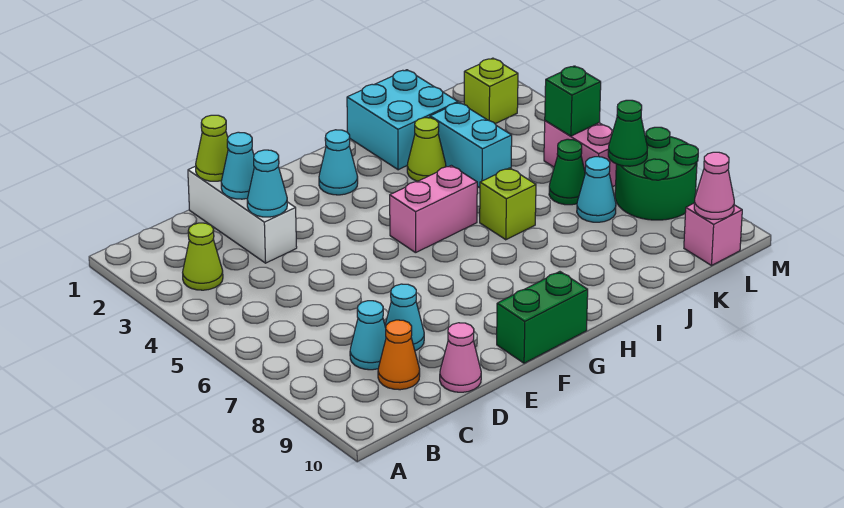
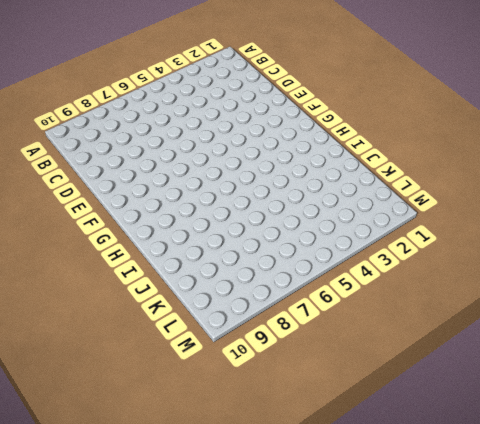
none -> lime cone B3 level 1
none -> cyan cone C8 level 1
none -> orange cone C9 level 1

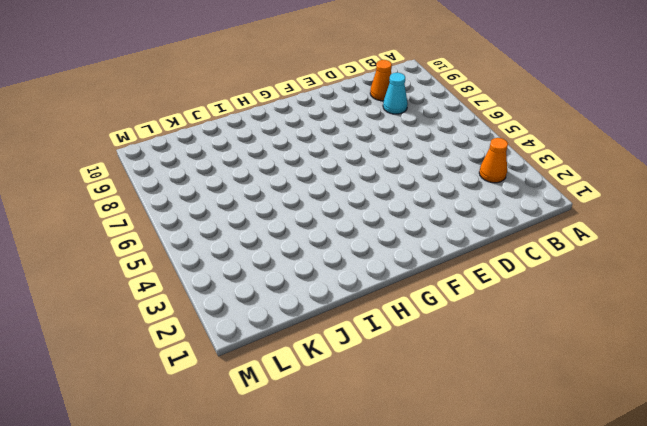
orange cone B3 level 1 -> lime cone B3 level 1
none -> white brick D1:D3 level 1
none -> cyan cone D8 level 1
none -> pink cone D10 level 1

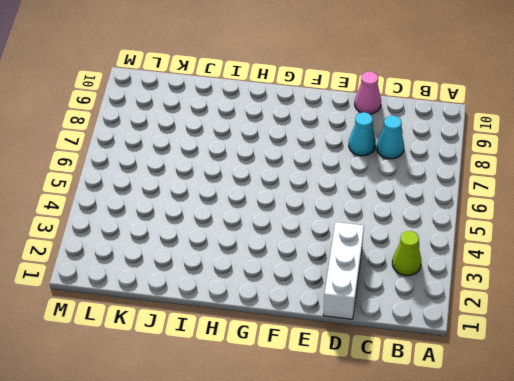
none -> orange cone C9 level 1
none -> green brick F10:G10 level 1
none -> cyan cone G2 level 1

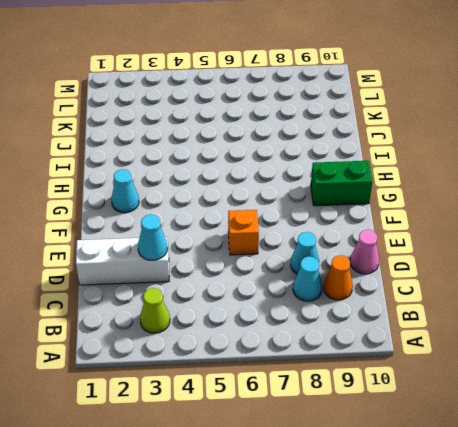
orange brick E6 level 1 -> none
green brick G9:G10 level 1 -> green brick F10:G10 level 1
none -> pink brick G5:H5 level 1
none -> cyan brick I1:J2 level 1
none -> lime cone I3 level 1

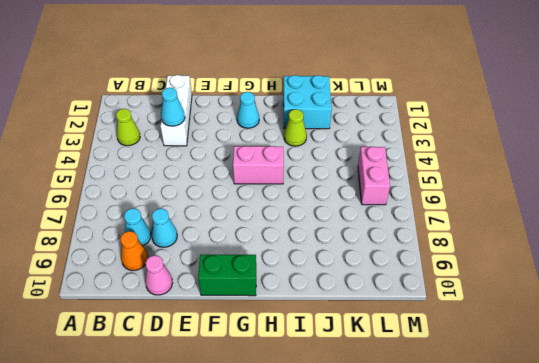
none -> lime brick I6 level 1
none -> cyan brick J3:J4 level 1
none -> green cone K6 level 1

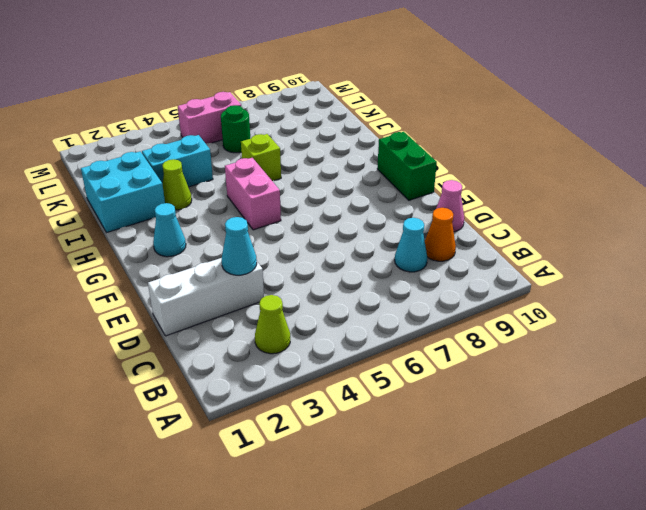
green round brick K6 level 1 -> green cone K6 level 1
none -> cyan cone D8 level 1
none -> cyan cone K7 level 1
none -> lime brick L2 level 1

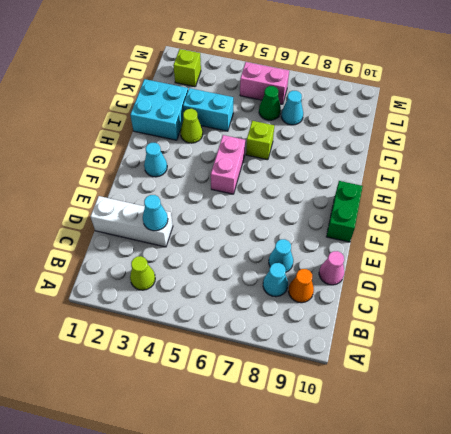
none -> green round brick L7:M8 level 1
none -> pink brick L10 level 1
none -> lime cone D1 level 2

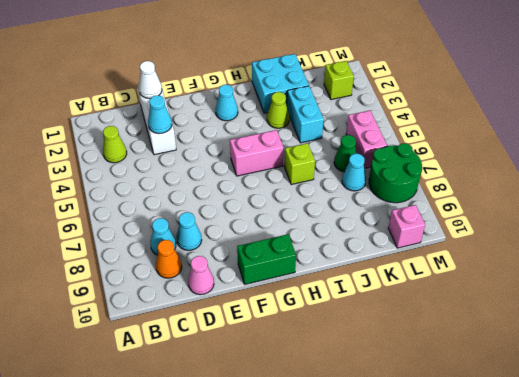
white cone D1 level 2 -> lime cone D1 level 2
none -> cyan cone D2 level 2
none -> green brick L5 level 2
none -> green cone L7 level 2

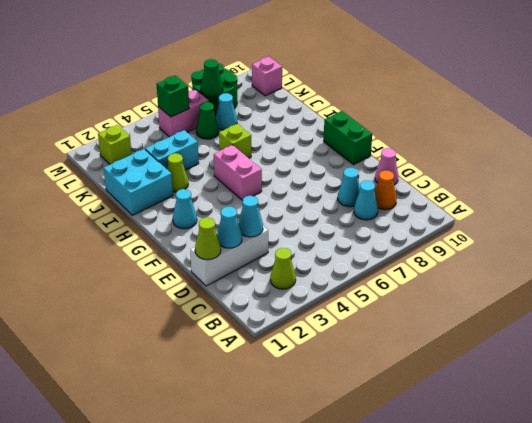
none -> pink cone L10 level 2

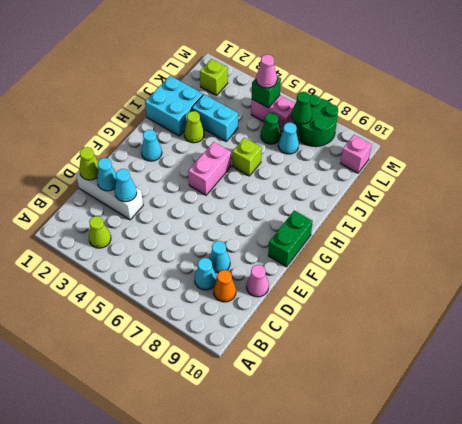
pink cone L5 level 3 -> pink cone L10 level 2

